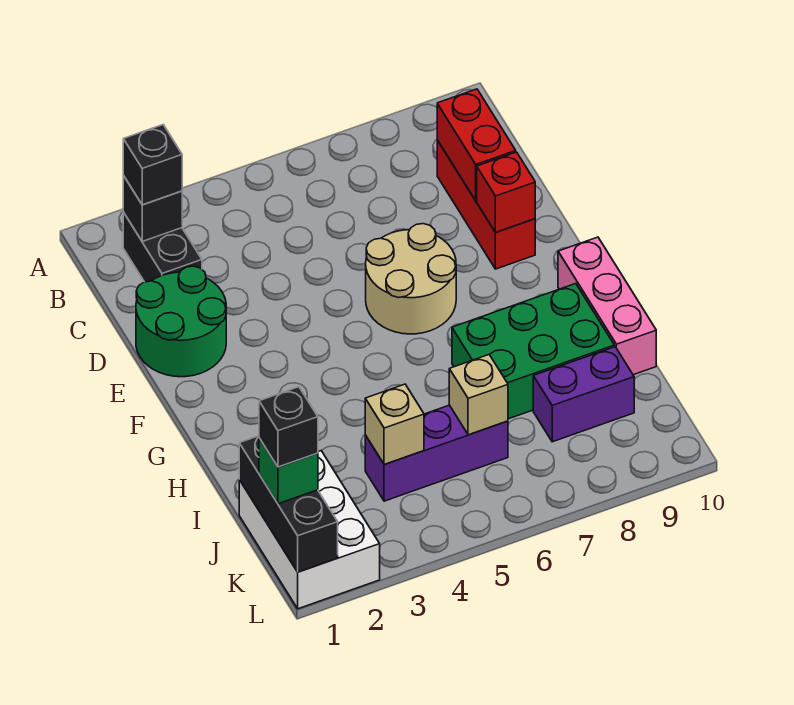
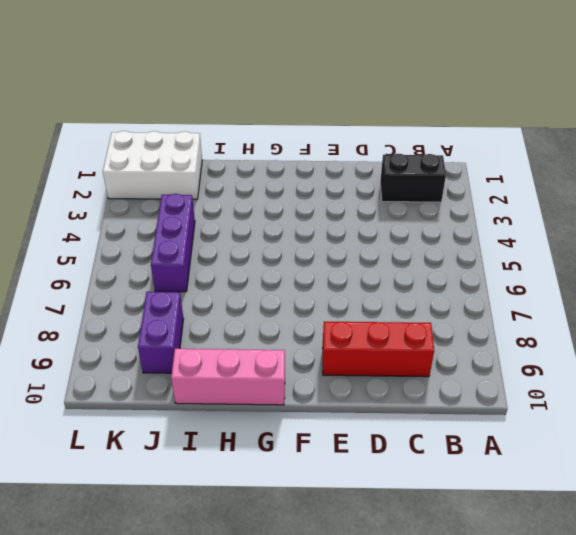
none -> green round brick D1:E2 level 1
none -> tan round brick E6:F7 level 1
none -> green brick H7:I9 level 1

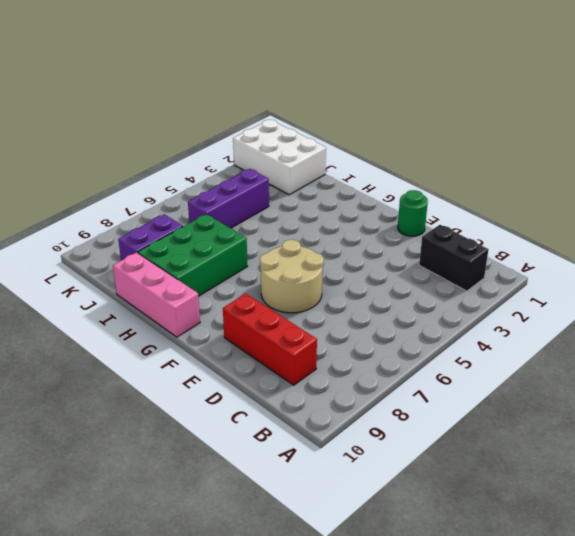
green round brick E1 level 1 -> green round brick D1:E2 level 1
none -> black brick B2 level 2
none -> red brick C9:D9 level 2
none -> red brick E9 level 2

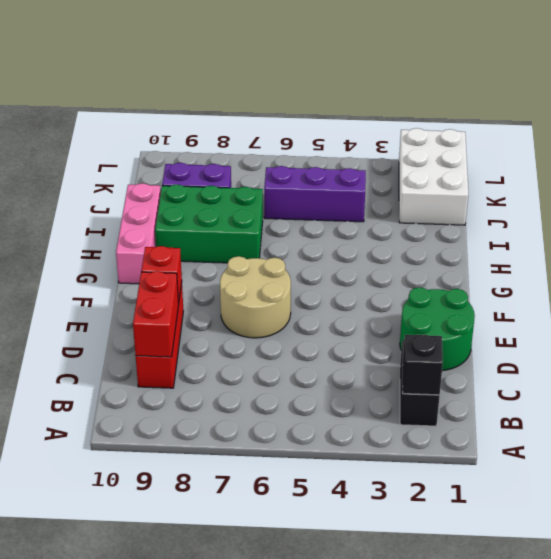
none -> black brick J1:L1 level 2
none -> tan brick J4 level 2
none -> tan brick J6 level 2

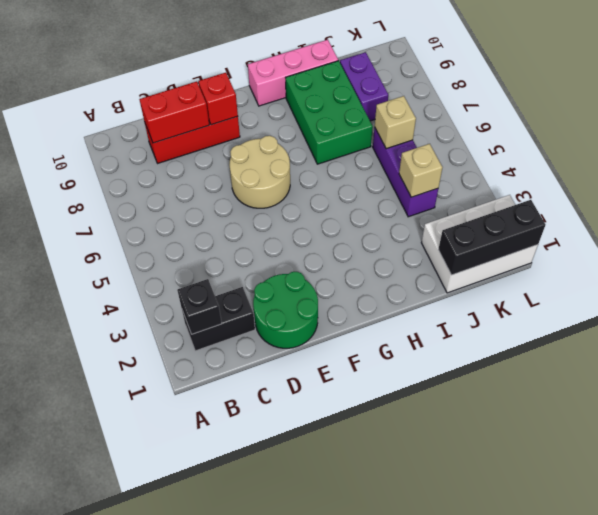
none -> black brick B2 level 3
none -> green brick K1 level 3
none -> black brick K1 level 4

